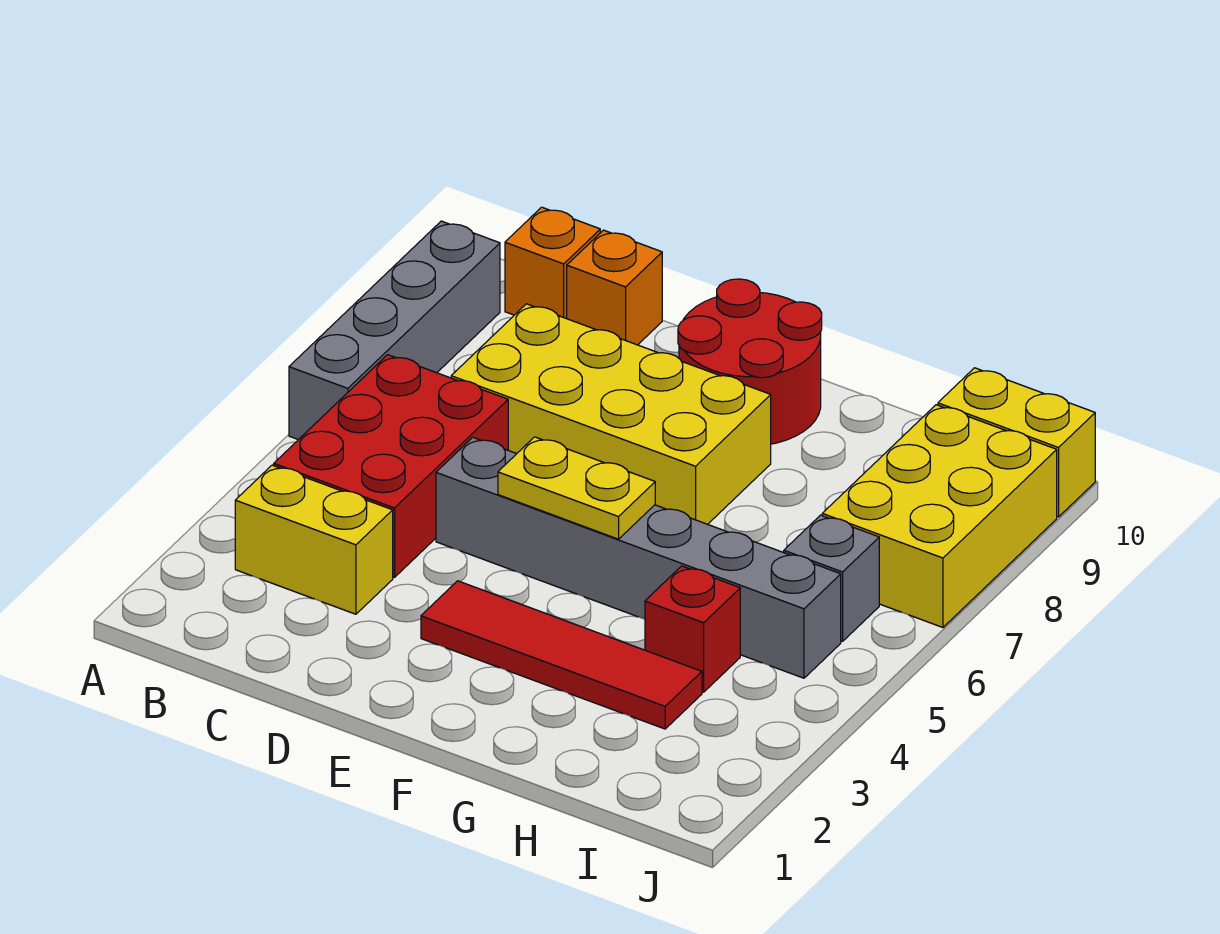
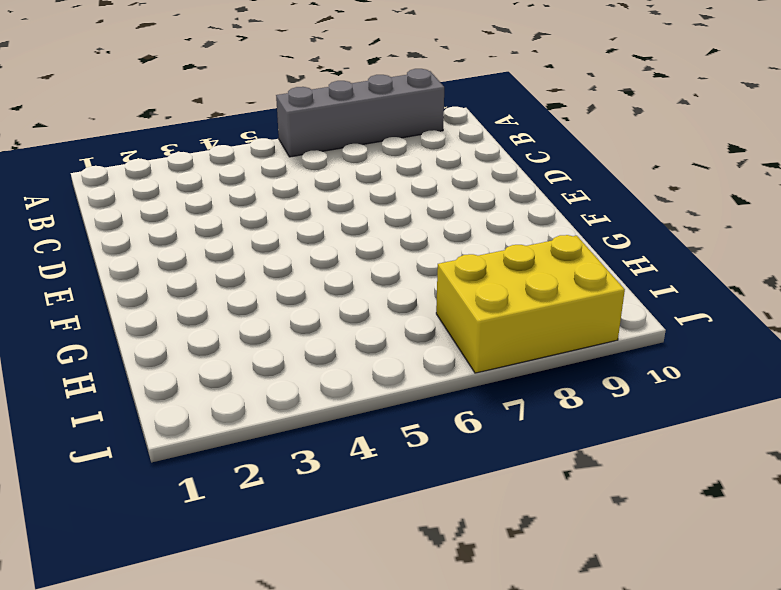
none -> yellow brick B3:C3 level 1
none -> red brick B4:C6 level 1
none -> orange brick B10 level 1

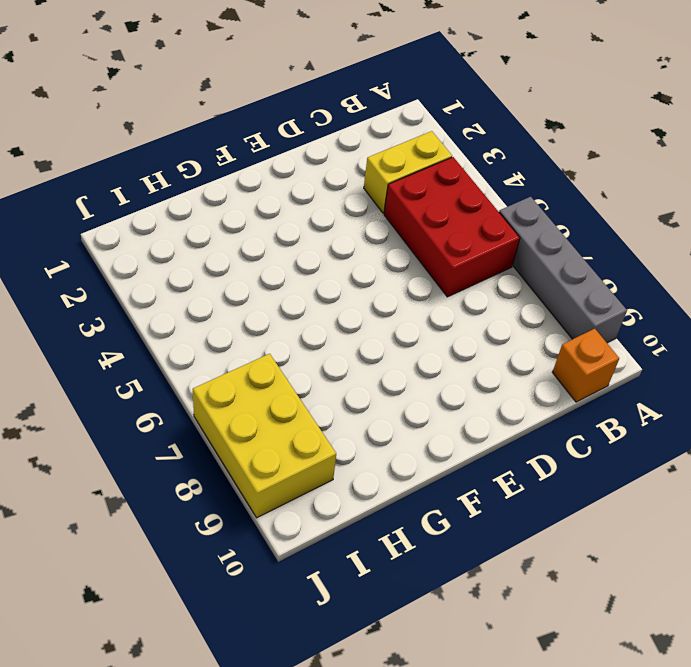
none -> yellow brick C7:F8 level 1
none -> orange brick C10 level 1
none -> grey brick D5:I5 level 1

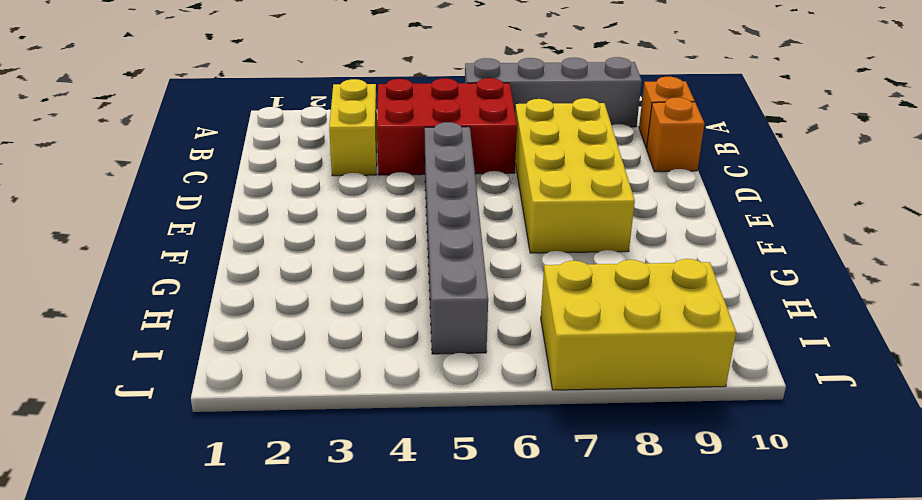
none -> red tile E3:H3 level 1
none -> red round brick E9:F10 level 1
none -> red brick H4 level 1

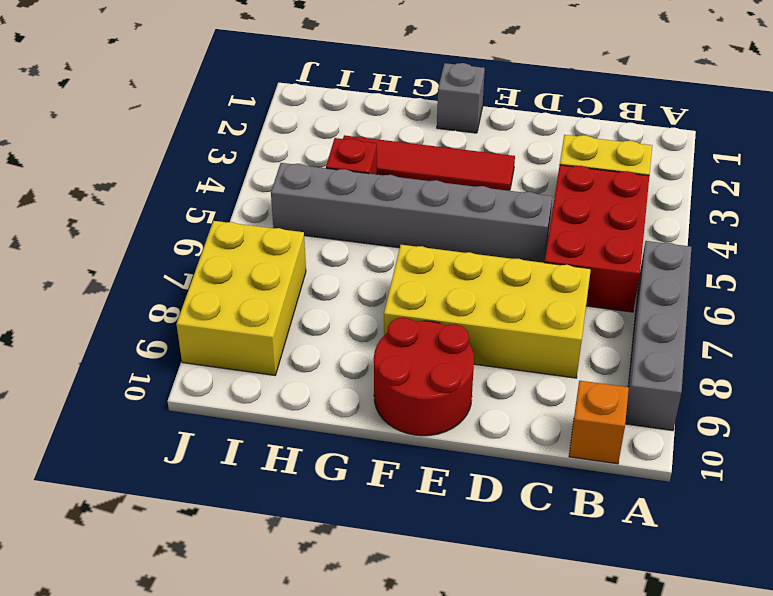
grey brick F1 level 1 -> grey brick I6 level 1
none -> orange brick C10 level 1
none -> yellow brick I10:J10 level 1
none -> yellow plate E5:F5 level 2

